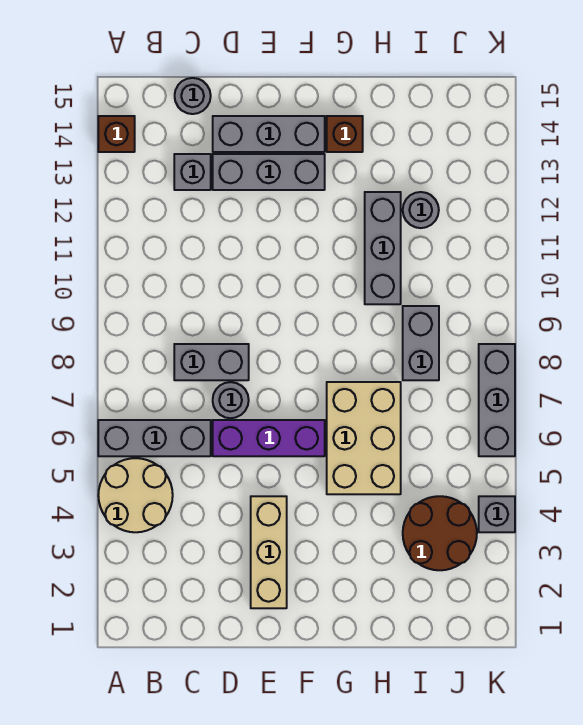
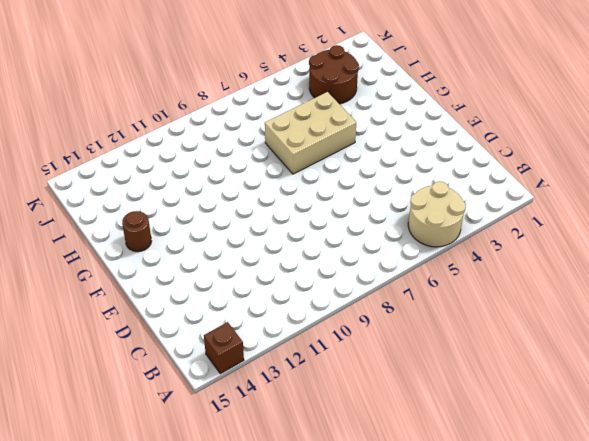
brown round brick G14 level 1 -> brown brick G14 level 1
none -> grey brick A6:C6 level 1
none -> grey brick C8:D8 level 1
none -> grey brick C13 level 1

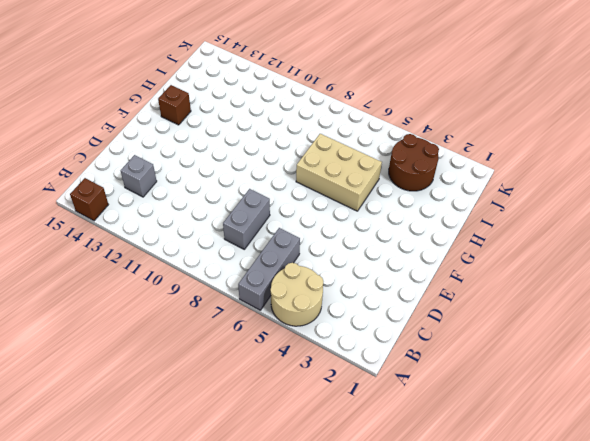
none -> grey round brick C15 level 1
none -> purple brick D6:F6 level 1
none -> grey round brick D7 level 1

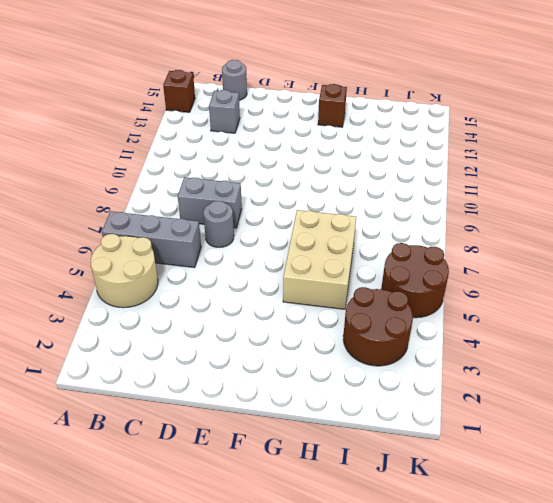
brown round brick J5:K6 level 1 -> grey brick K6:K8 level 1
none -> purple brick D6:F6 level 1
none -> grey brick D13:F13 level 1
none -> grey brick D14:F14 level 1

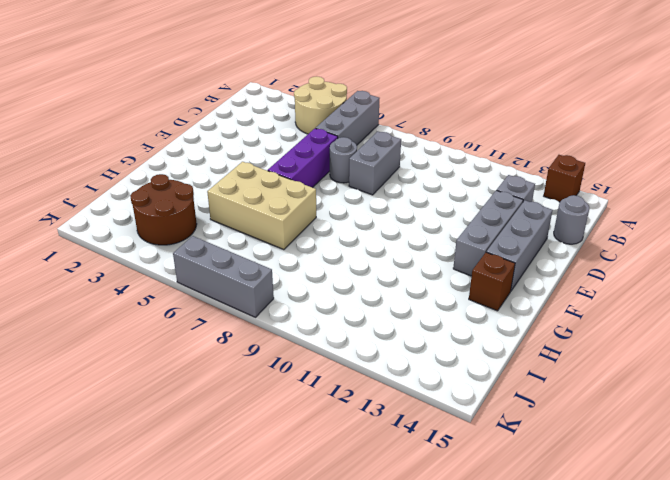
none -> tan brick E2:E4 level 1
none -> grey brick H10:H12 level 1
none -> grey brick I8:I9 level 1

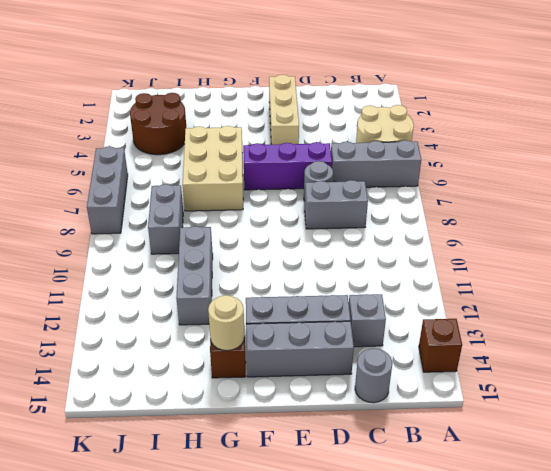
tan round brick G14 level 2 -> none
none -> grey round brick I12 level 1
none -> grey brick K4 level 1

